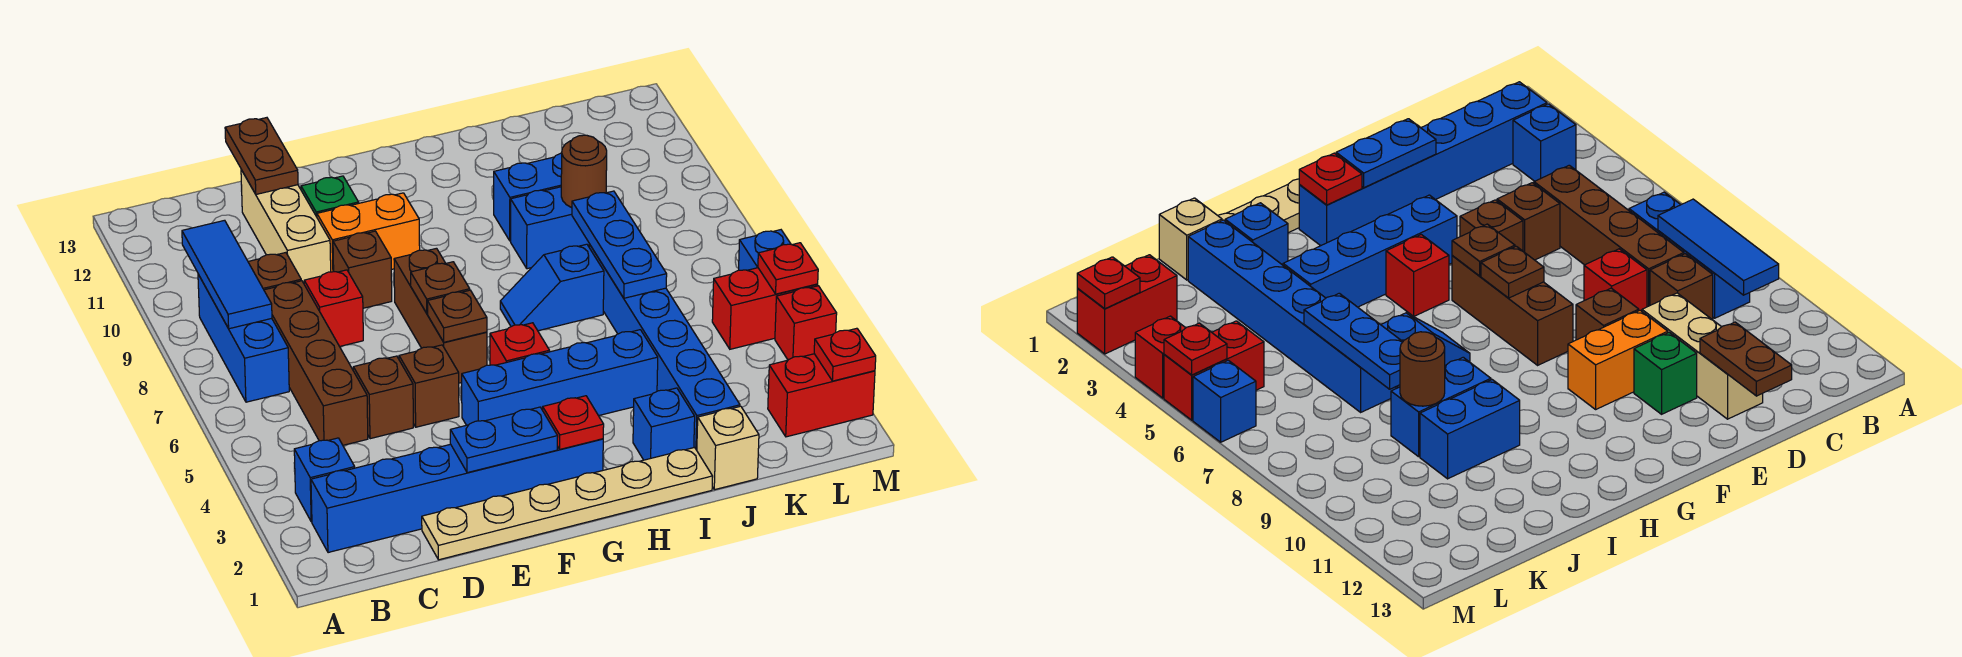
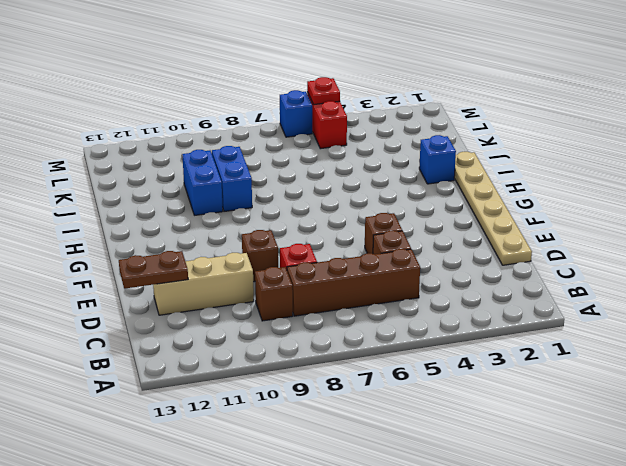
none -> blue brick B2:G2 level 1
none -> blue brick B3 level 1
none -> blue brick B7:B9 level 1
none -> orange brick E10:F10 level 1

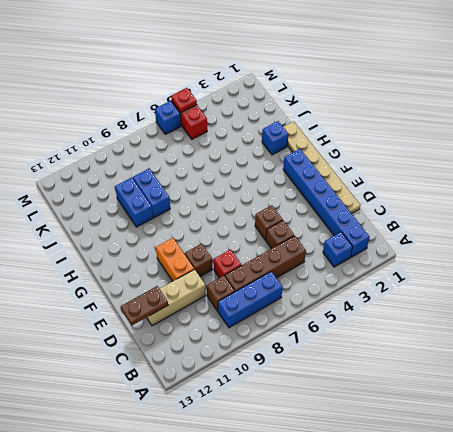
none -> green brick E11 level 1
none -> blue brick F4:I4 level 1
none -> brown brick F6:F8 level 1
none -> red brick G5 level 1

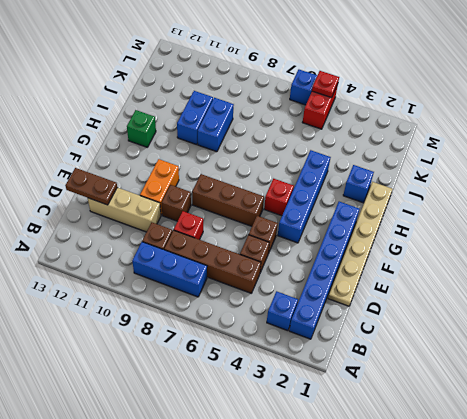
green brick H12 level 1 -> green brick E11 level 1
none -> blue slope H7:I7 level 1 top I
none -> tan brick J1 level 1
none -> blue brick J2:J7 level 1
none -> red brick L2:M2 level 1

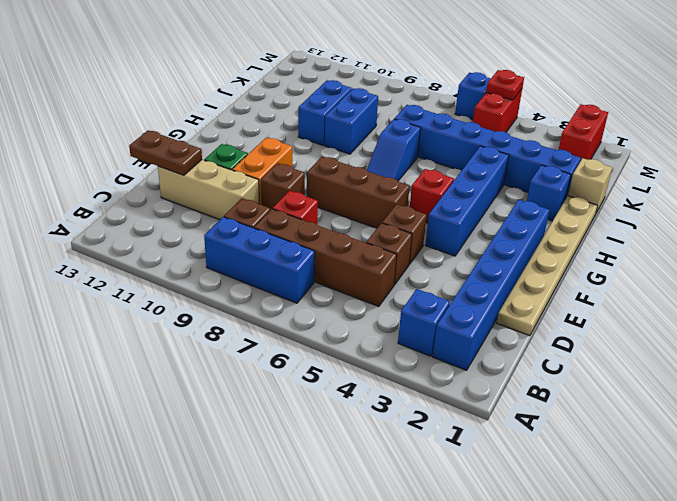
none -> red brick M4 level 1
none -> blue tile B8:B10 level 2
none -> blue plate E2:F2 level 2
none -> brown plate F6 level 2

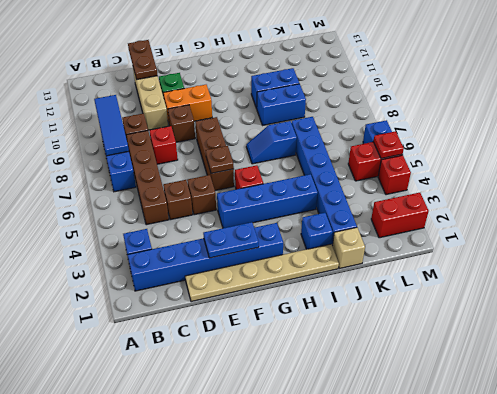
none -> brown plate F7 level 2
none -> red plate G2 level 2
none -> blue plate J6:J8 level 2
none -> brown round brick J9 level 2

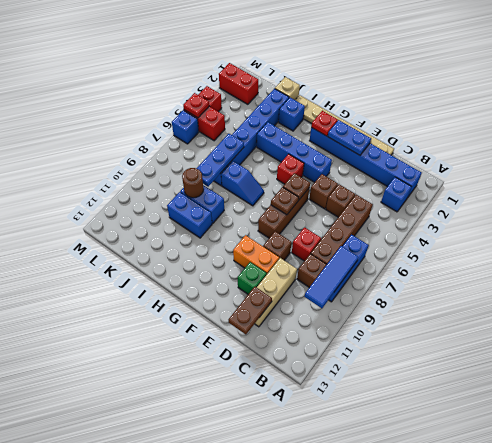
none -> red plate M2 level 2

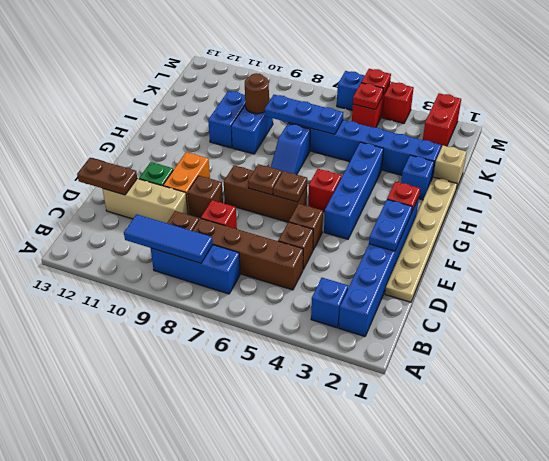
red plate L5 level 2 -> red plate M2 level 2

